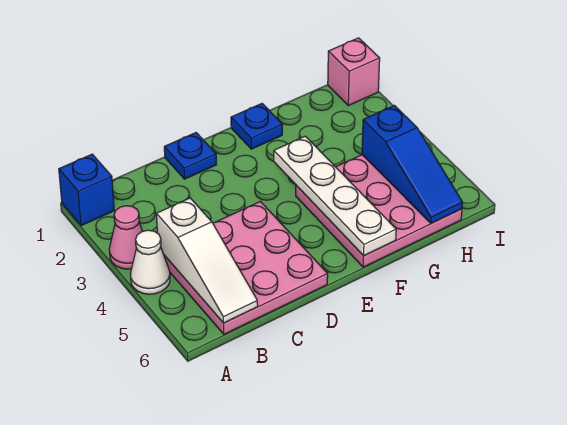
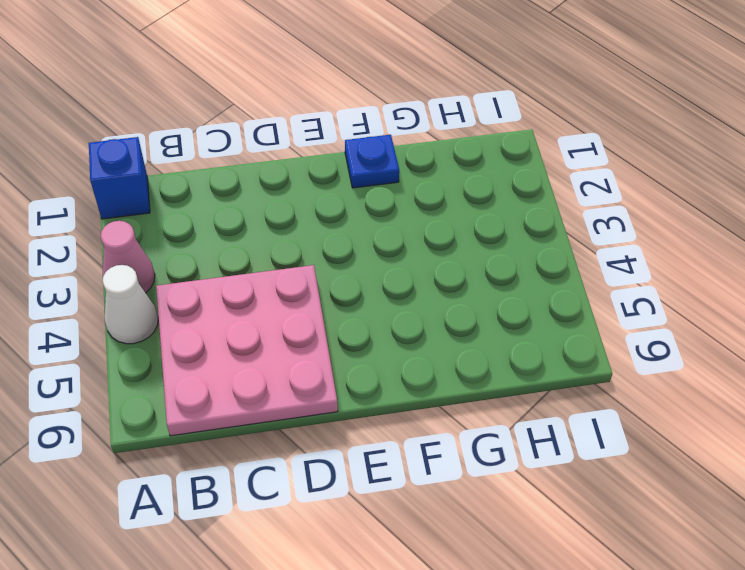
none -> blue plate D1 level 1
none -> pink plate F4:H6 level 1

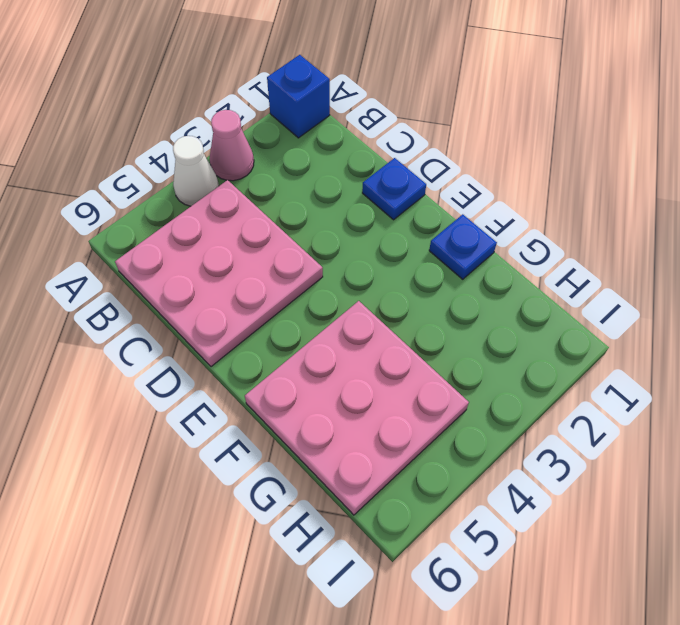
none -> pink brick I1 level 1
none -> white slope B4:B6 level 2 top 4

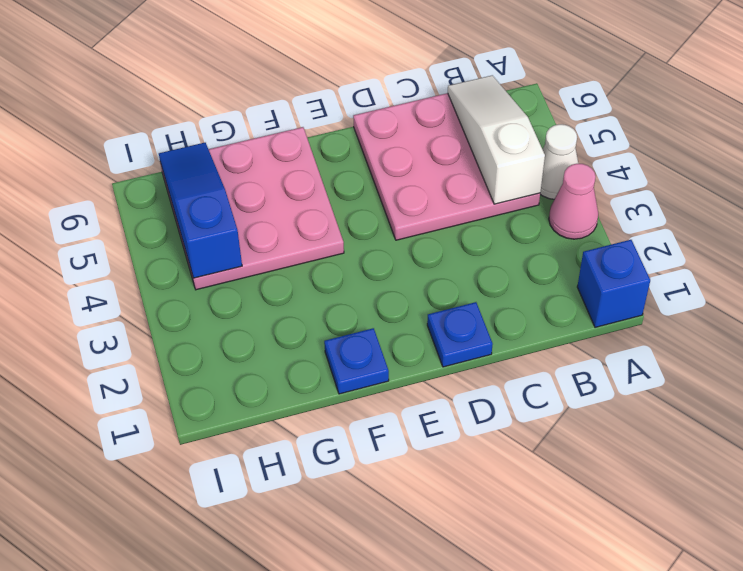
none -> pink brick I1 level 1
none -> white plate F3:F6 level 2

